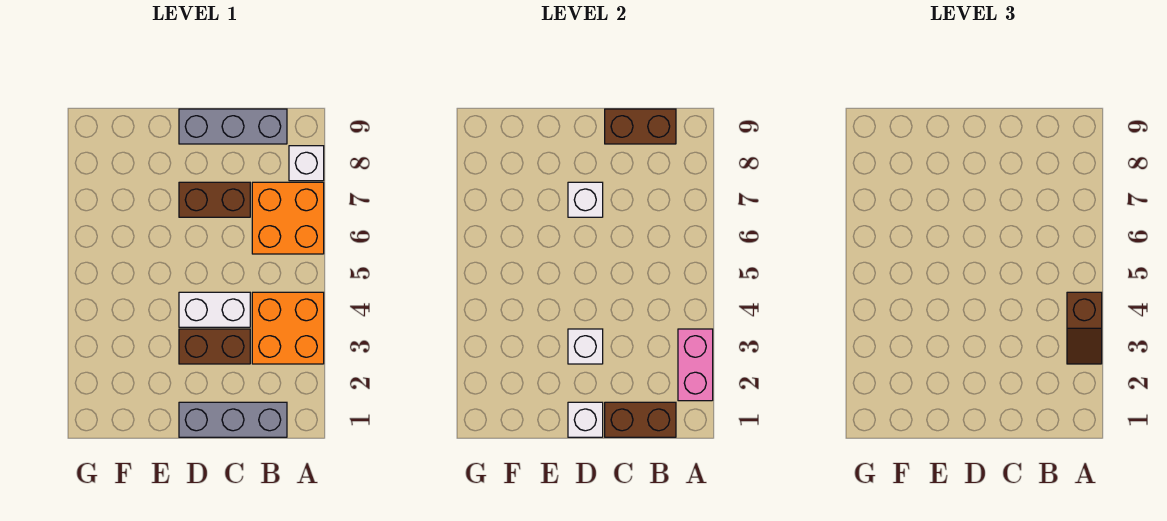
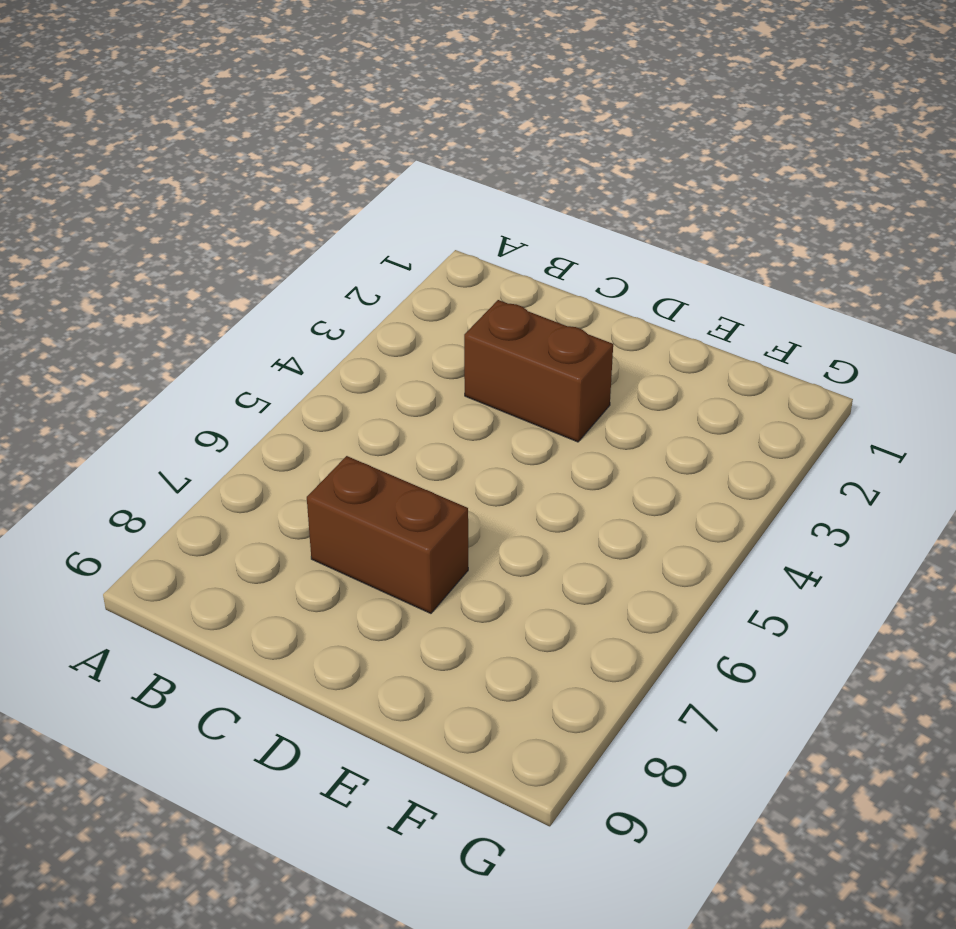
none -> orange brick A3:B4 level 1
none -> orange brick A6:B7 level 1
none -> white brick A8 level 1

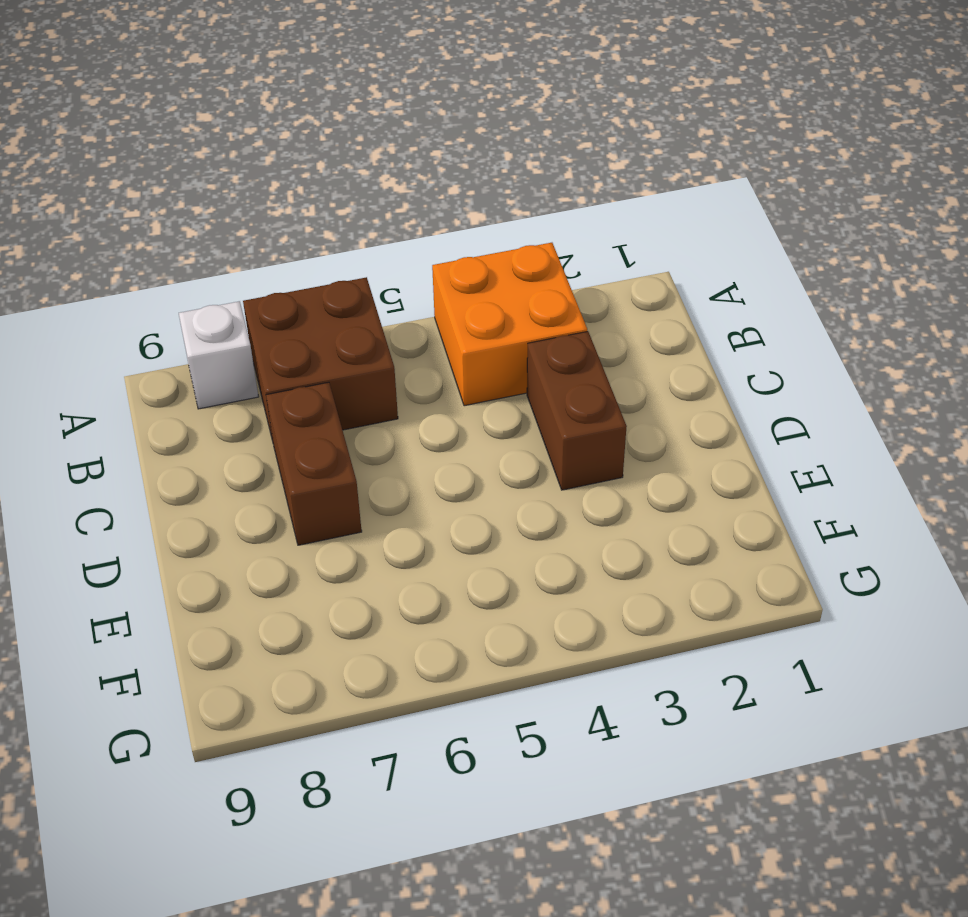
brown brick A6:B7 level 1 -> orange brick A6:B7 level 1
none -> grey brick B1:D1 level 1
none -> grey brick B9:D9 level 1
none -> white brick C4:D4 level 1

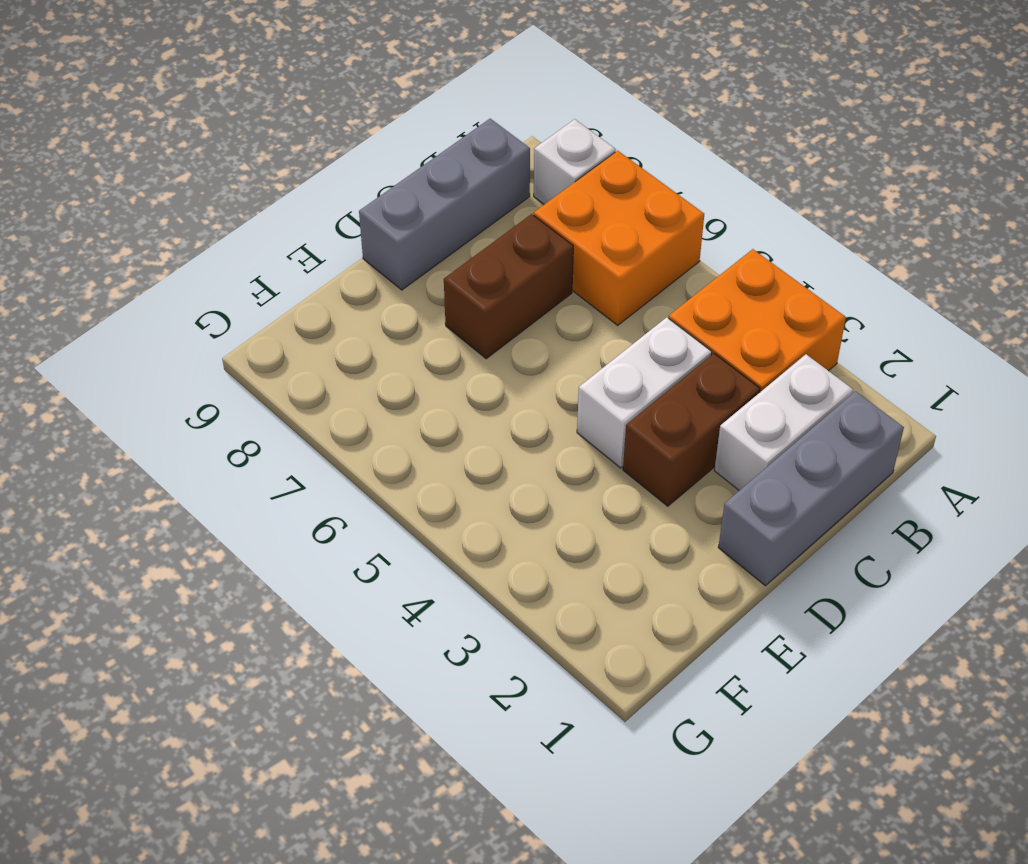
white brick B2:C2 level 1 -> none
none -> pink brick A2:A3 level 2
none -> brown brick B1:C1 level 2
none -> brown brick B9:C9 level 2

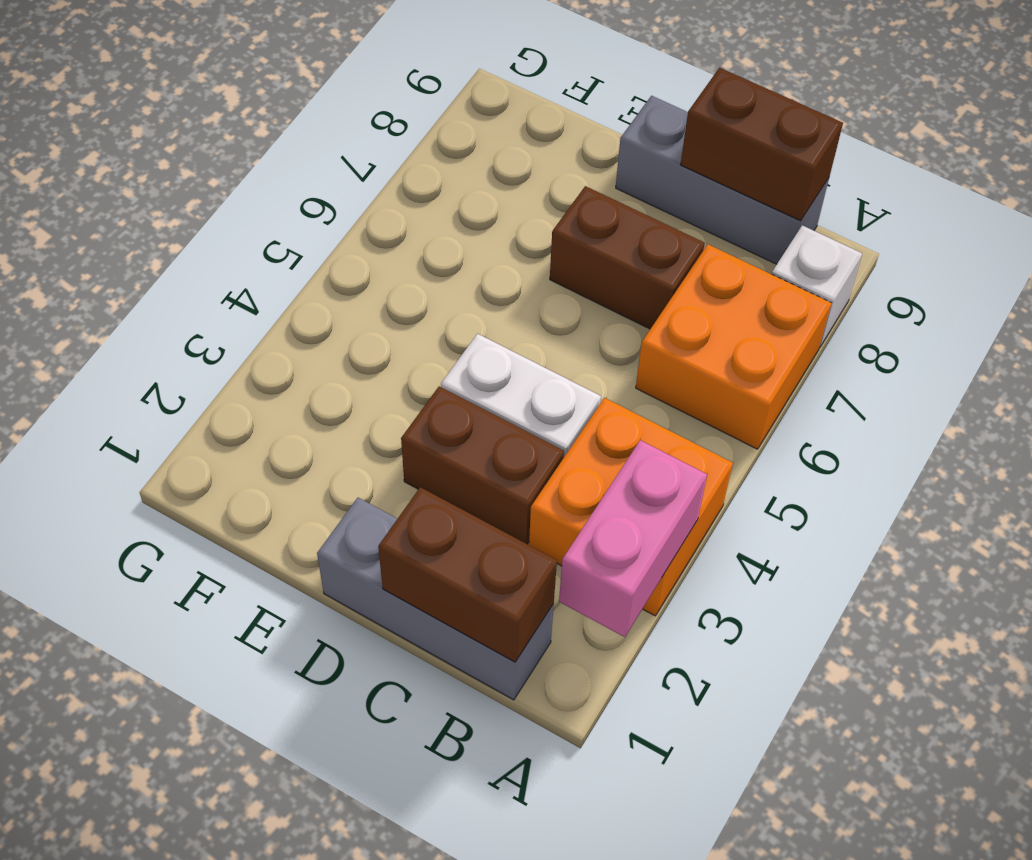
none -> white brick D1 level 2
none -> white brick D3 level 2
none -> white brick D7 level 2

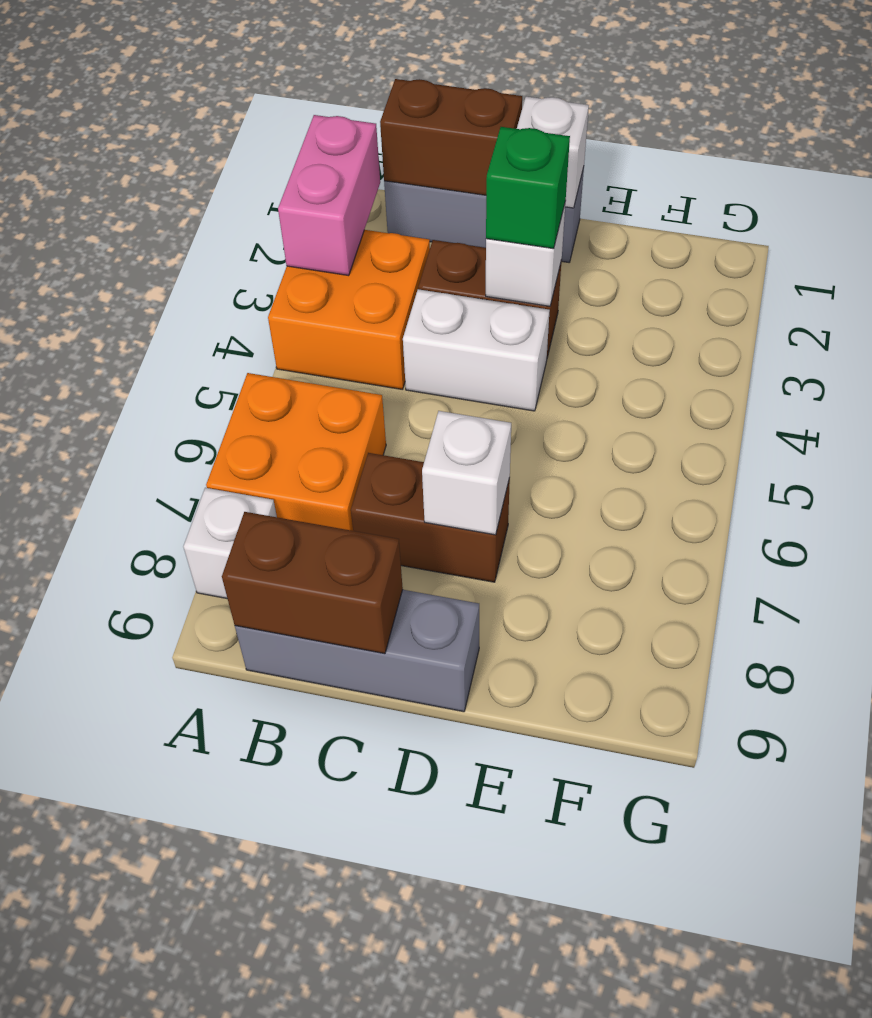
green brick D3 level 3 -> none
none -> brown slope A3:A4 level 3 top 4

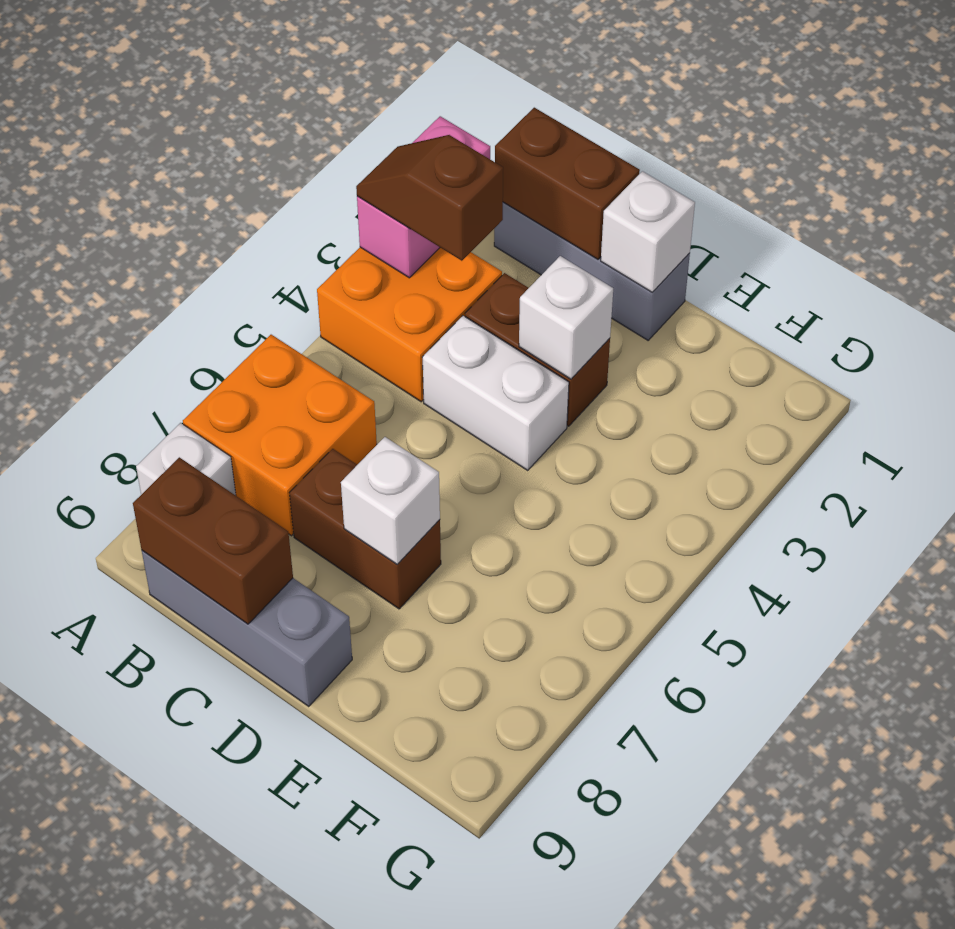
brown slope A3:B3 level 3 top B -> brown slope A3:A4 level 3 top 4

